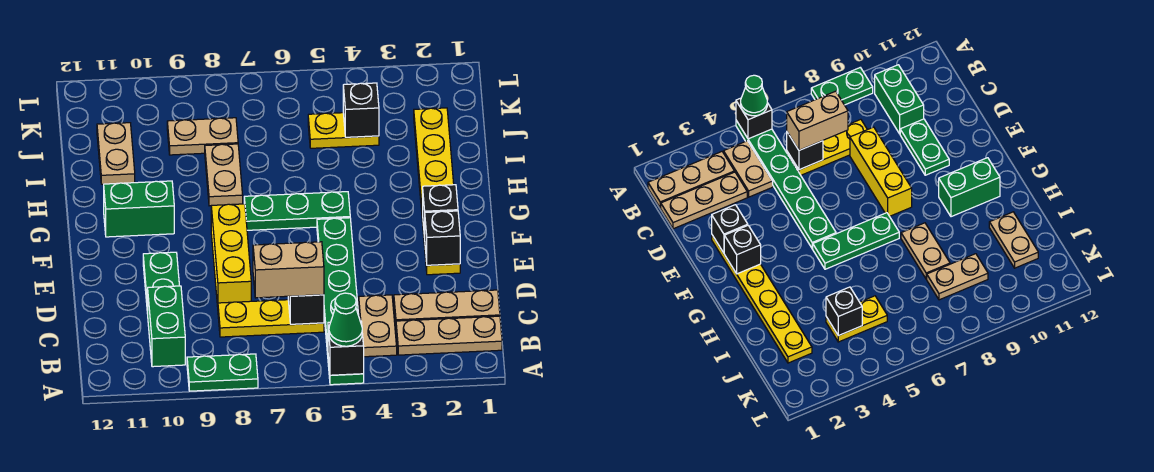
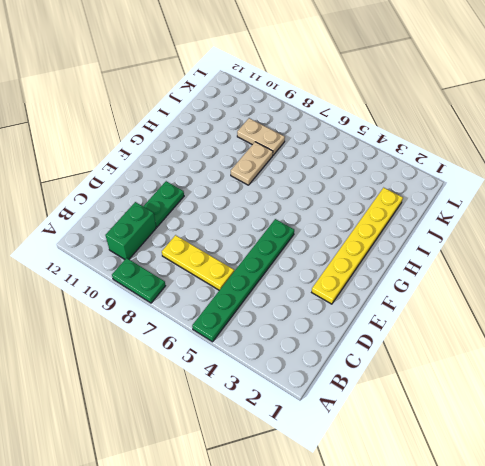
none -> tan plate B1:B3 level 1
none -> tan plate B4:C4 level 1
none -> tan plate C1:C3 level 1

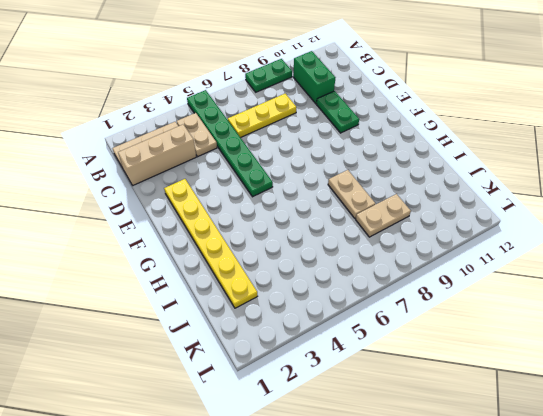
tan brick C1:C3 level 1 -> tan plate C1:C3 level 1
none -> yellow brick D8:F8 level 1
none -> green plate G5:G7 level 1
none -> green brick G10:G11 level 1

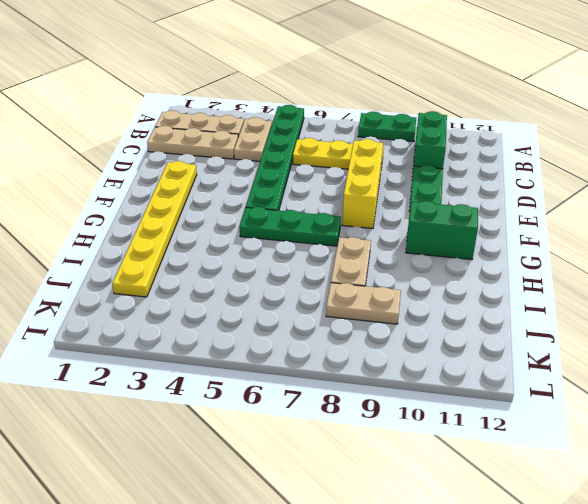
none -> tan plate I11:J11 level 1
none -> yellow plate J4:J5 level 1
none -> black brick A5 level 2

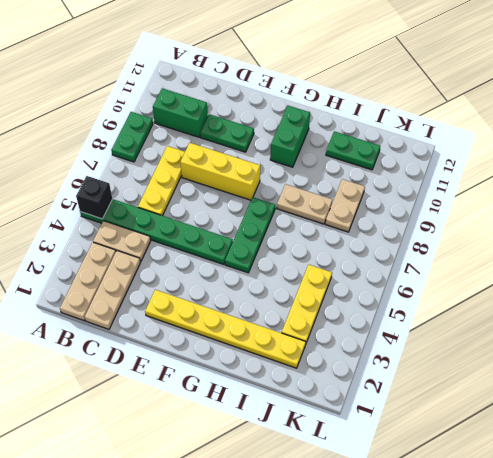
green plate I11:J11 level 1 -> tan plate I11:J11 level 1
yellow plate J3:J5 level 1 -> yellow plate J4:J5 level 1
none -> black brick C6 level 2
none -> black brick E2 level 2
none -> black brick F2 level 2

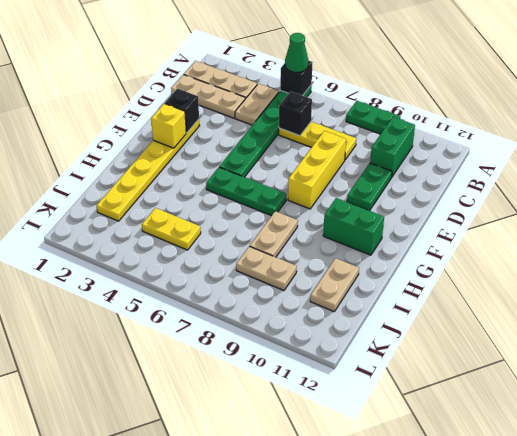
yellow brick F2 level 2 -> black brick F2 level 2
none -> black brick J4 level 2
none -> tan brick C6:C7 level 3

